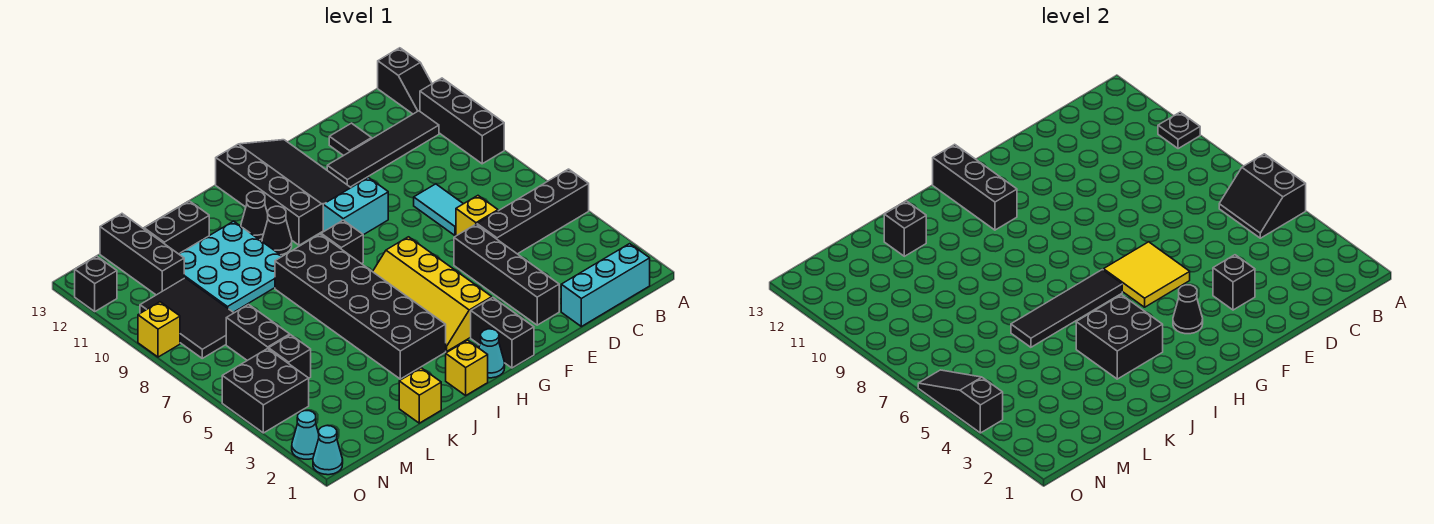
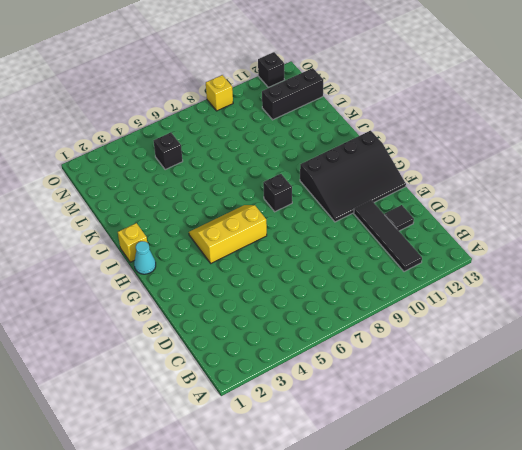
yellow slope G4:H6 level 1 top G -> yellow slope G3:H6 level 1 top G
none -> black brick A5:D5 level 1
none -> black brick A9:A11 level 1
none -> black slope A12:A13 level 1 top 13
none -> cyan brick B1:D1 level 1

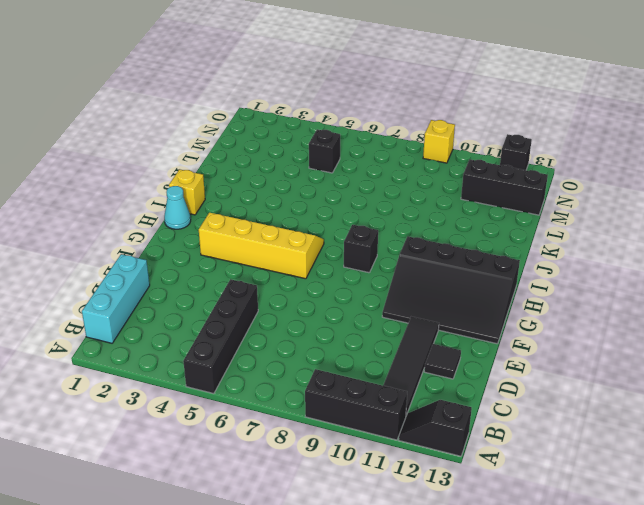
none -> yellow brick D6 level 1
none -> cyan tile D7:D8 level 1
none -> black brick E2:E5 level 1
none -> cyan brick F9:G9 level 1

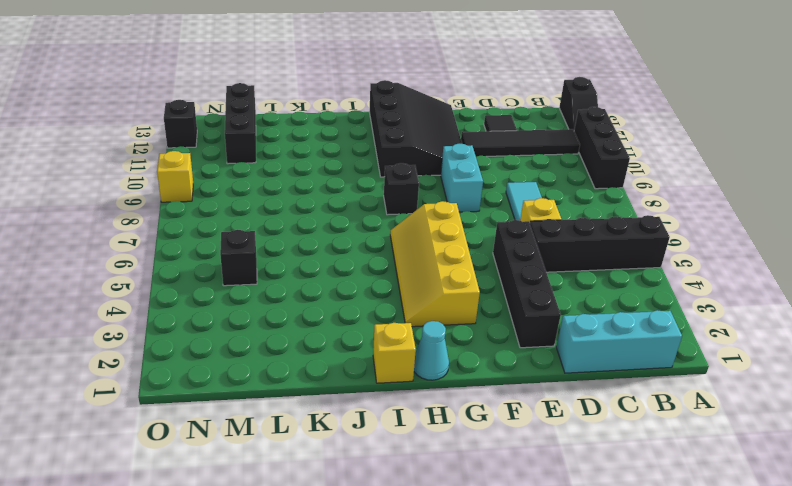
cyan brick F8:F9 level 1 -> cyan brick F9:G9 level 1
none -> black brick G1:G2 level 1
none -> black brick I3:J8 level 1
none -> black cone I10 level 1
none -> black cone I11 level 1

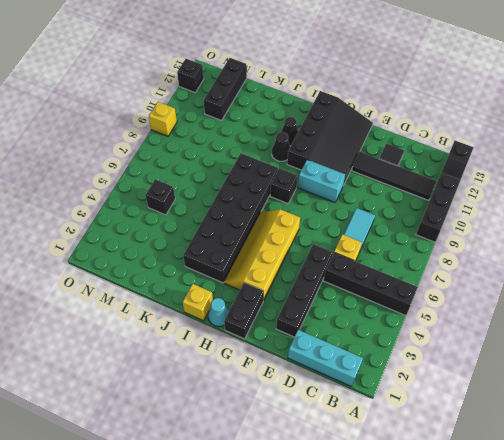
none -> cyan plate J9:L11 level 1
none -> yellow brick K1 level 1
none -> black brick K12:L12 level 1
none -> black brick M6:M7 level 1

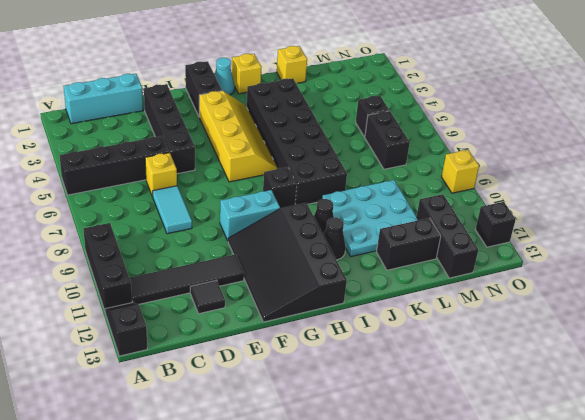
none -> black tile M8:N10 level 1
none -> black brick N4:O5 level 1
none -> cyan cone O1 level 1
none -> cyan cone O2 level 1

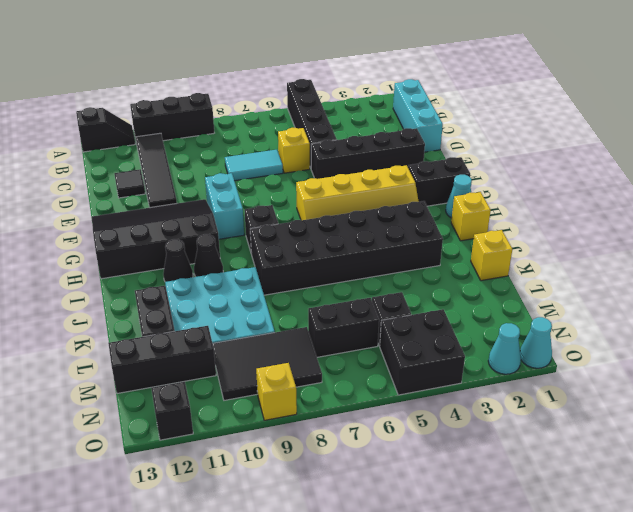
none -> black slope A5:B6 level 2 top A
none -> black plate A10 level 2
none -> black brick E3 level 2
none -> yellow tile F5:G6 level 2

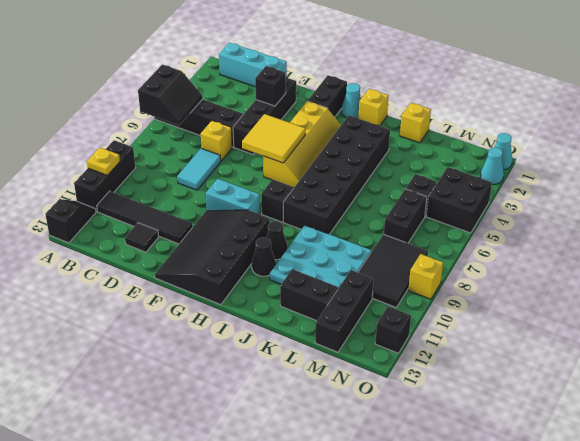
yellow plate A10 level 2 -> black plate A10 level 2
none -> black cone G3 level 2
none -> black tile H6:K6 level 2
none -> black brick H11:H13 level 2
none -> black brick I3:J4 level 2

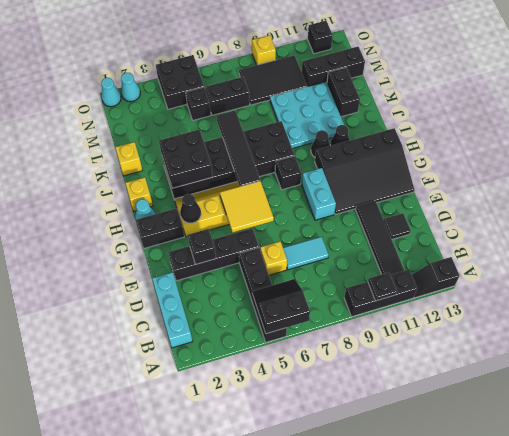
none -> black brick H11:H13 level 2
none -> black brick K12 level 2
none -> black slope O4:O6 level 2 top 4

